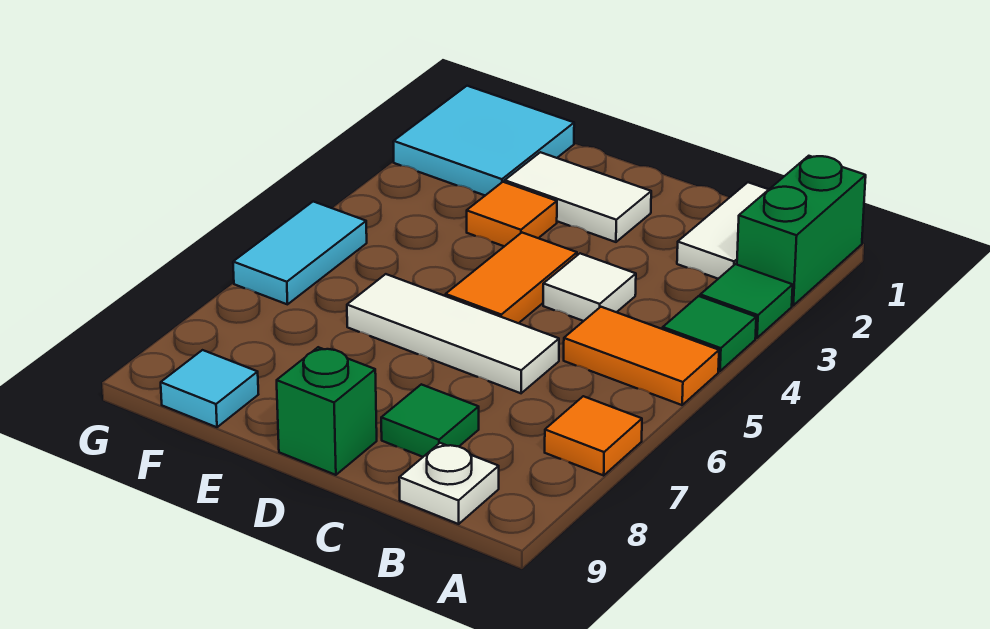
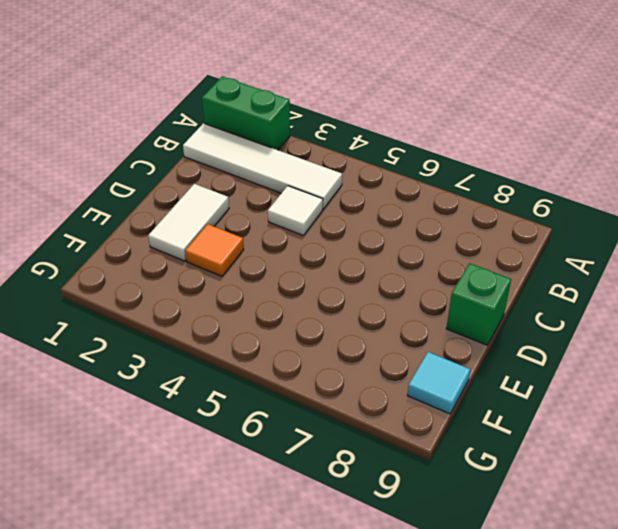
white tile B1:B4 level 1 -> white tile B1:B2 level 1
none -> green tile A3 level 1
none -> green tile A4 level 1
none -> orange tile A5:B5 level 1

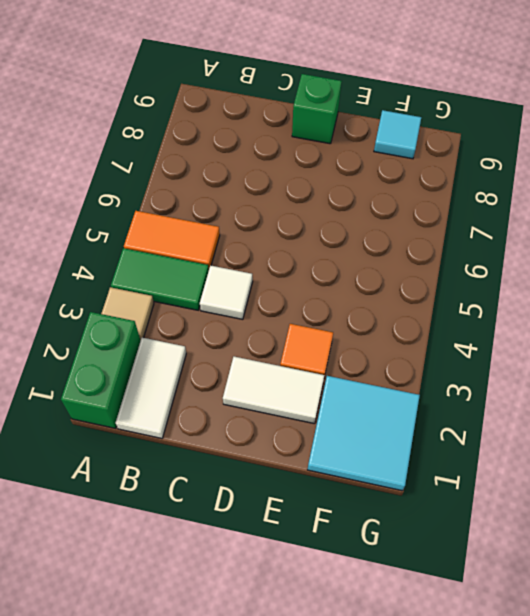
tan tile A3 level 1 -> green tile A3 level 1
green tile A4:B4 level 1 -> green tile A4 level 1
none -> orange tile A7 level 1
none -> white plate B9 level 1
none -> white tile C6:E6 level 1

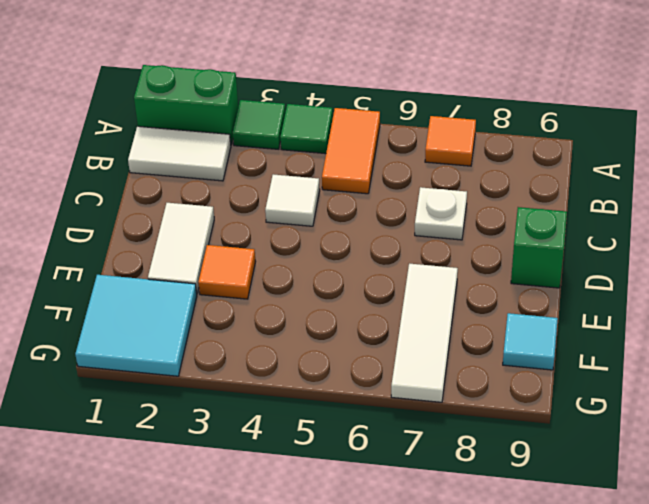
white plate C7 level 1 -> white plate B9 level 1
white tile E7:G7 level 1 -> white tile C6:E6 level 1
none -> green tile C8 level 1
none -> orange tile D4:D5 level 1
none -> cyan tile G5:G6 level 1

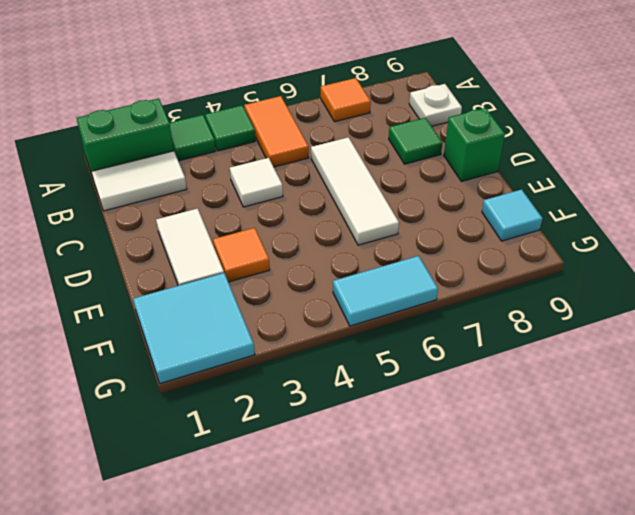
none -> orange tile D4:D5 level 1

